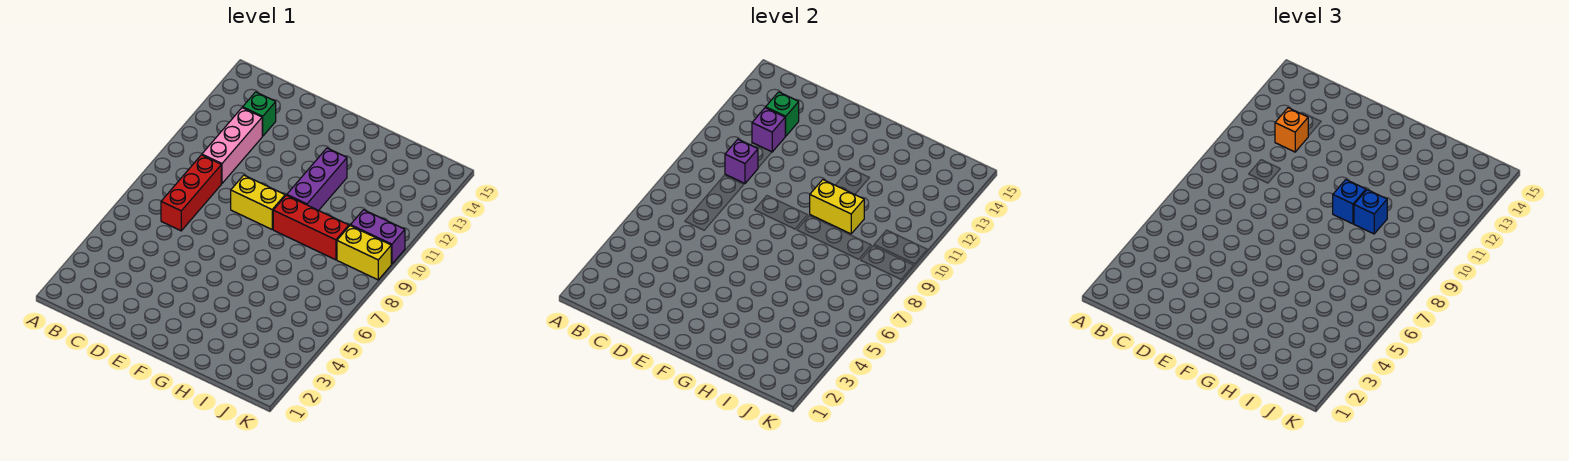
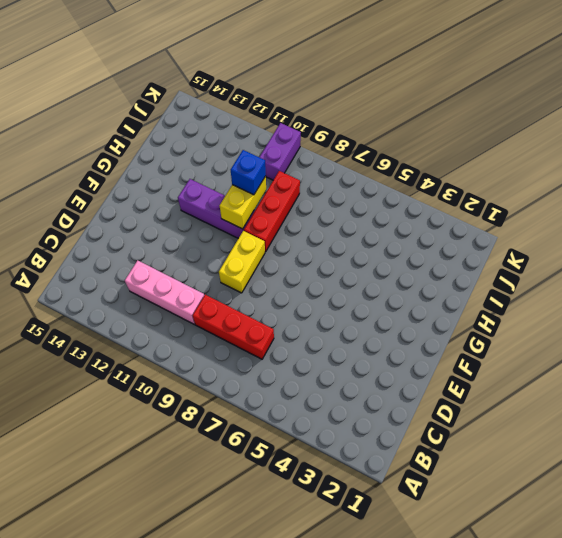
none -> green brick C13 level 1
none -> yellow brick J9:K9 level 1
none -> purple brick C10 level 2

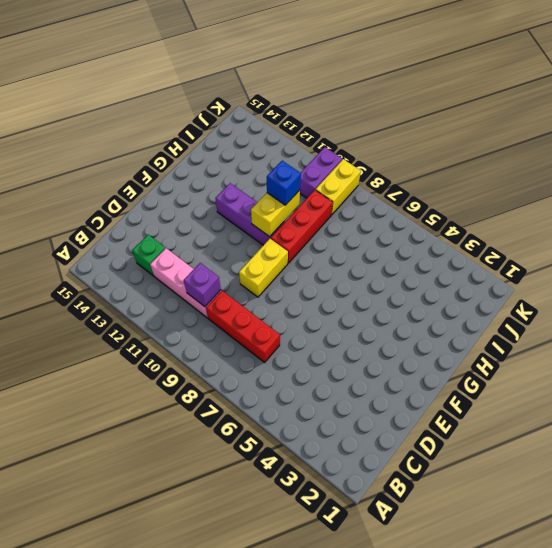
none -> purple brick C12 level 2
none -> green brick C13 level 2
none -> orange brick C12 level 3

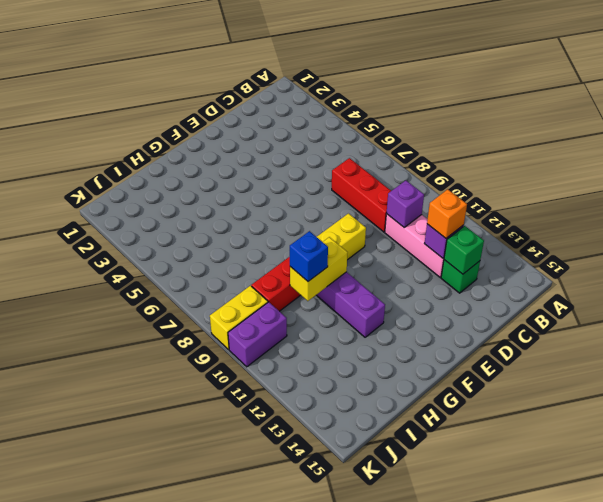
none -> blue brick G10 level 3

